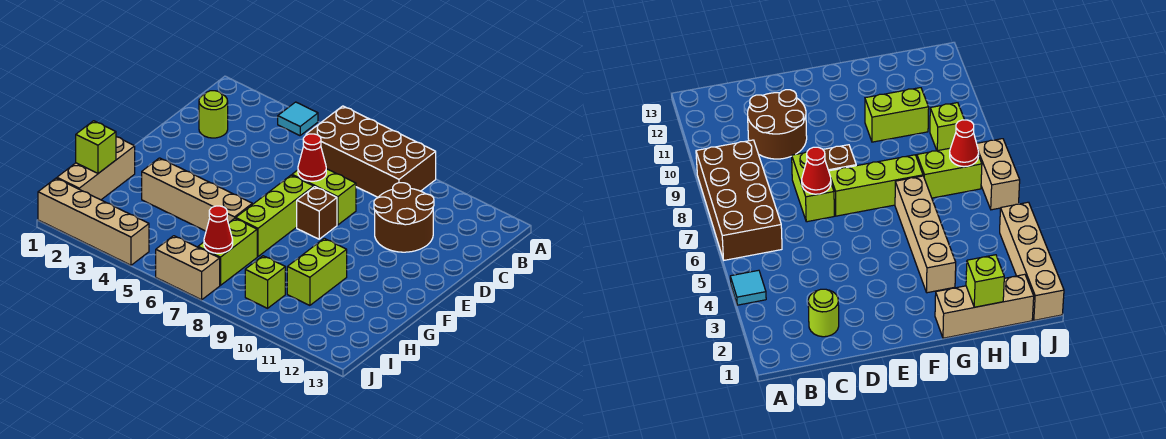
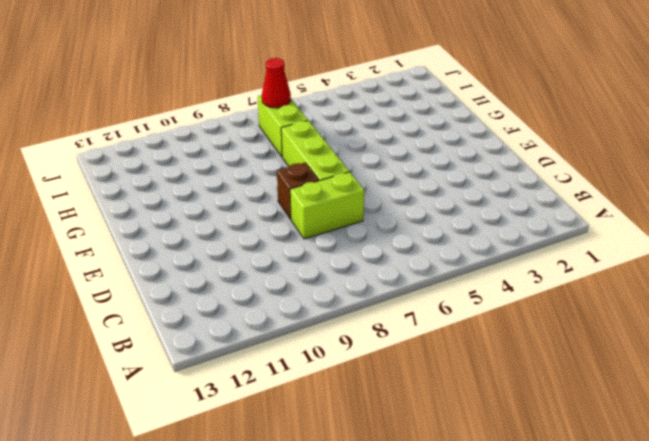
none -> cyan tile A4 level 1
none -> brown brick A6:B9 level 1
none -> lime round brick C2 level 1

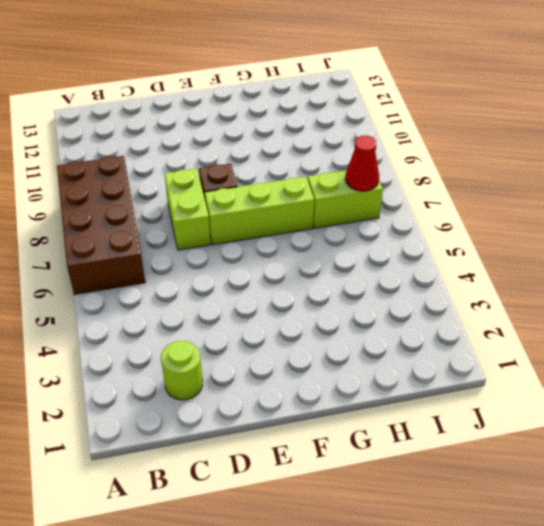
none -> cyan tile A4 level 1
none -> brown round brick C10:D11 level 1
none -> tan brick G1:I1 level 1

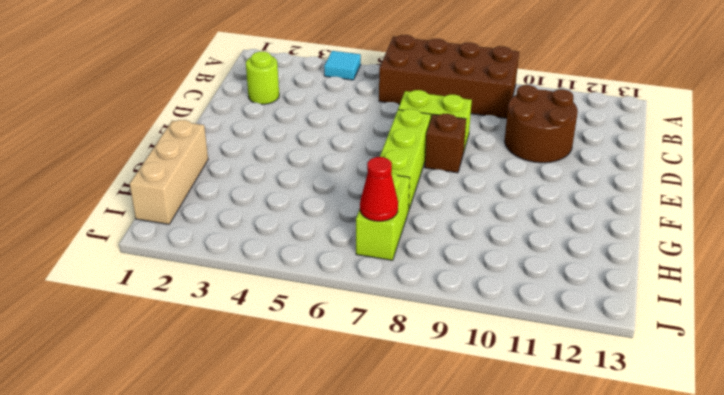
none -> tan brick G3:G6 level 1
none -> lime brick G10:H10 level 1
none -> lime brick I9 level 1

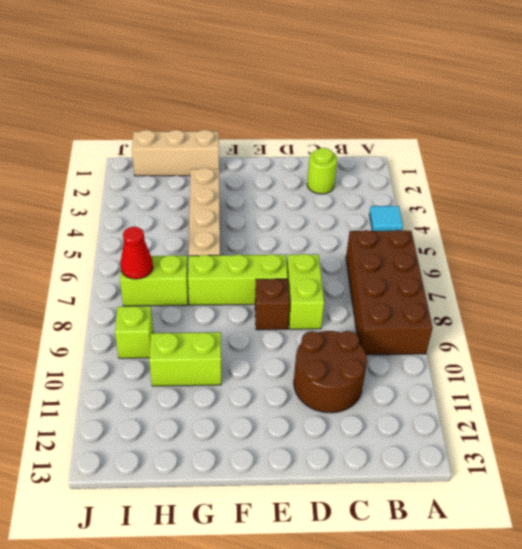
none -> tan brick J1:J4 level 1
none -> tan brick J6:J7 level 1
none -> red cone D7 level 2

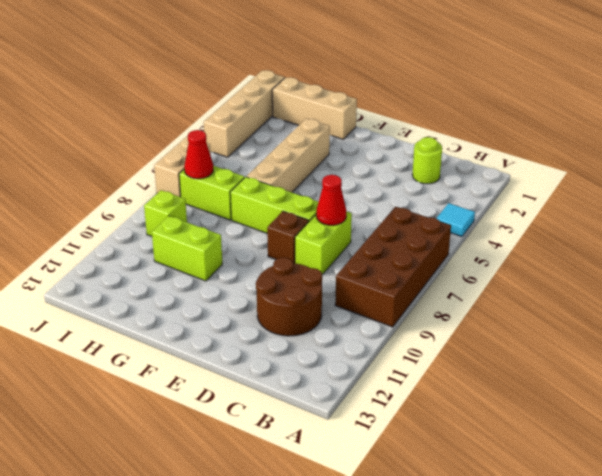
none -> lime brick H1 level 2

